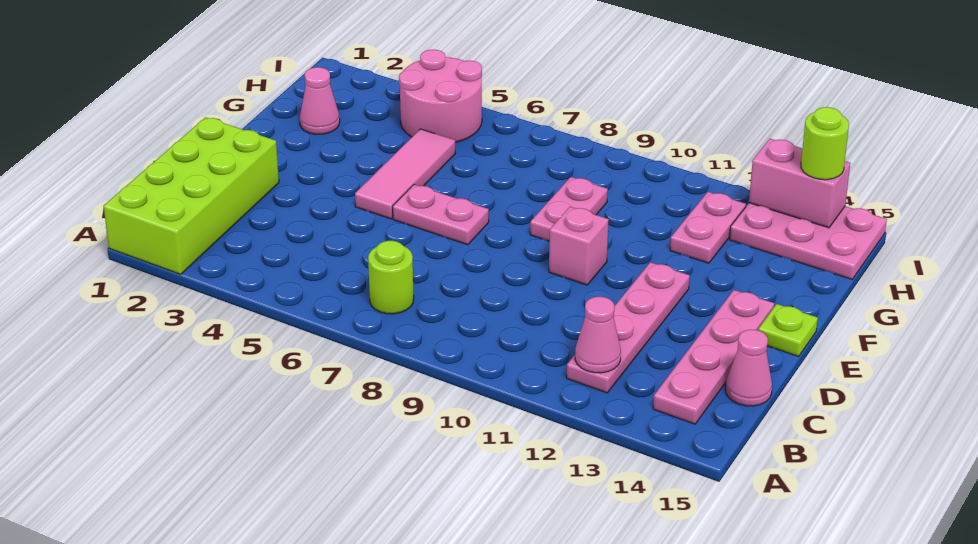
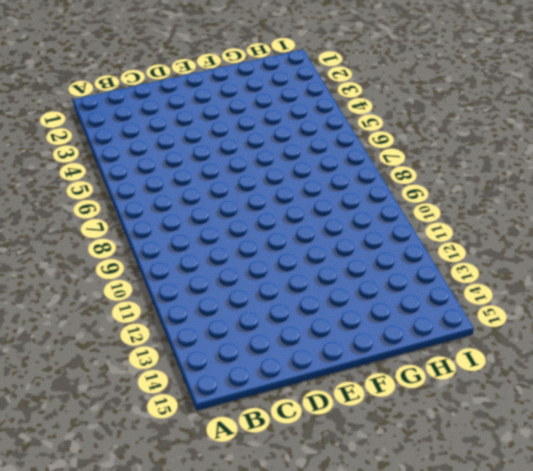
none -> lime brick A1:D2 level 1
none -> lime round brick B7 level 1
none -> pink plate B12:E12 level 1

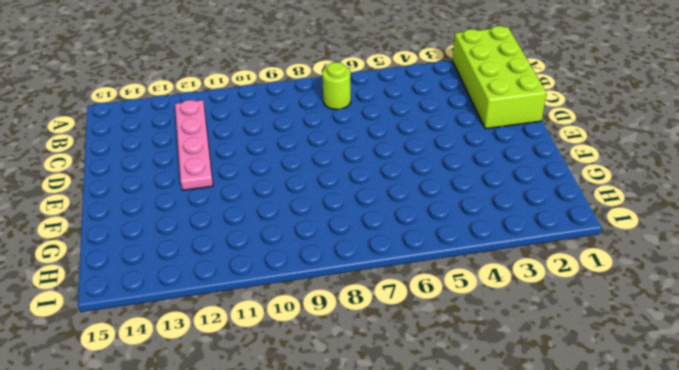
none -> pink plate B14:E14 level 1
none -> pink cone C15 level 1
none -> pink tile E5:G5 level 1

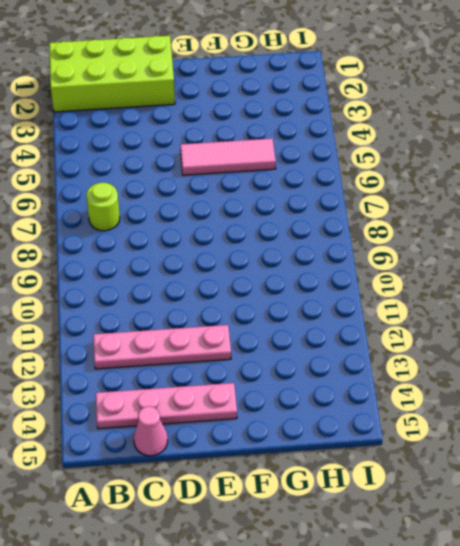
none -> pink plate E6:E7 level 1
none -> pink brick E10 level 1
none -> lime plate E15 level 1

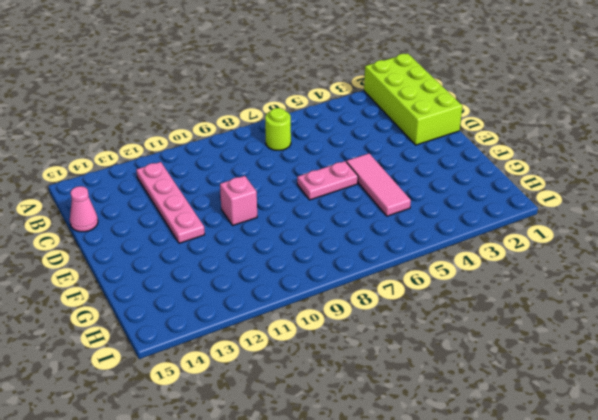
none -> pink plate B14:E14 level 1
none -> lime plate E15 level 1
none -> pink plate F9:G9 level 1

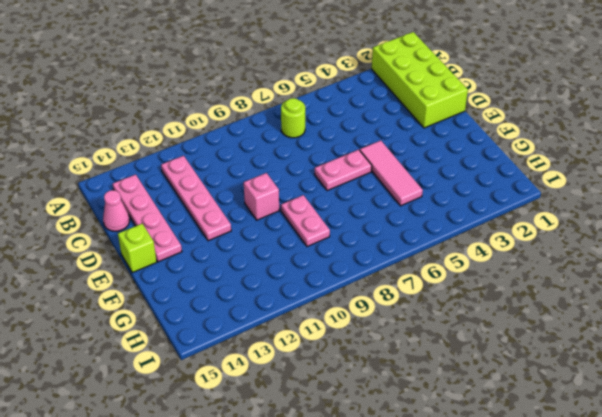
lime brick E15 level 1 -> lime plate E15 level 1
none -> pink cone G2 level 1
none -> pink plate G12:H12 level 1
none -> pink round brick H4:I5 level 1

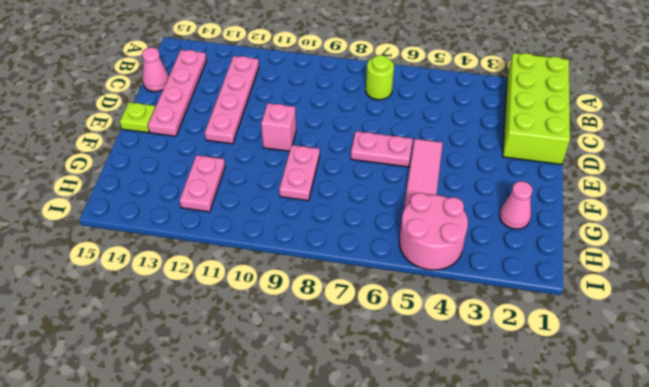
none -> pink plate H13:I15 level 1
none -> pink cone B12 level 2
none -> pink brick I13:I14 level 2

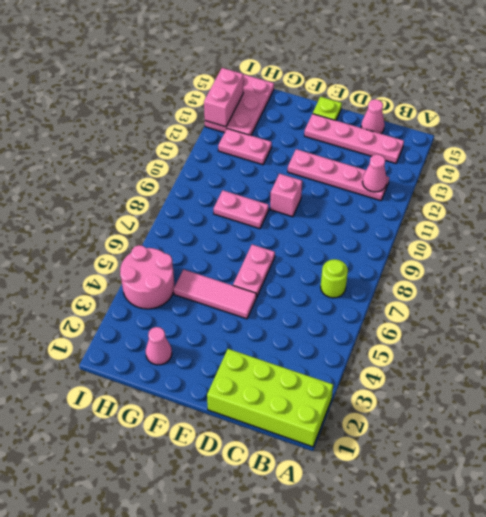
none -> lime round brick I14 level 3

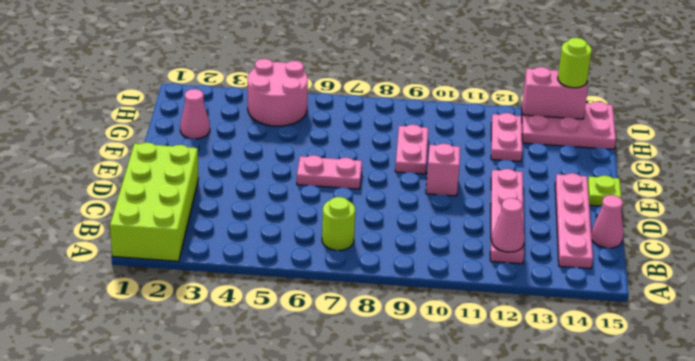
none -> pink tile E5:G5 level 1

